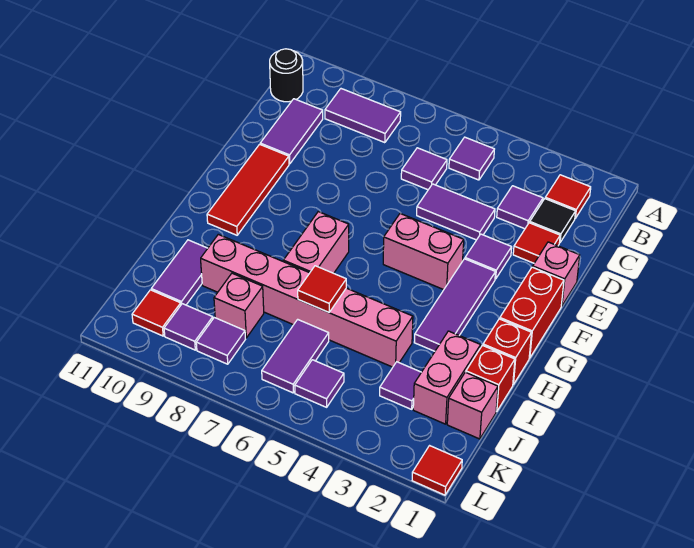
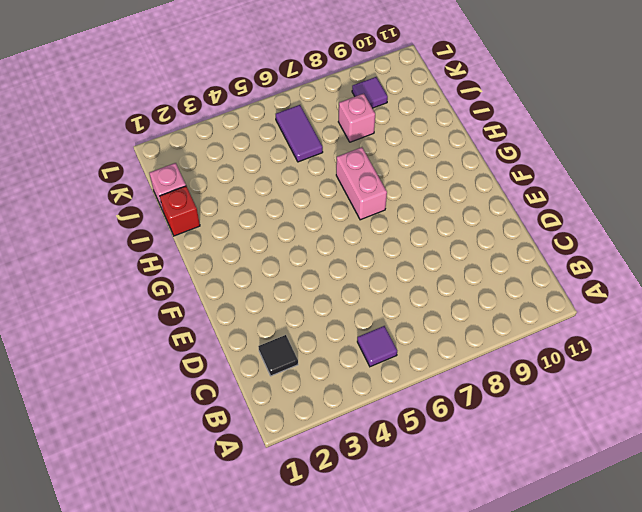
none -> red tile B2 level 1
none -> purple tile B8:B9 level 1
none -> black round brick B11 level 1
none -> purple tile C3 level 1

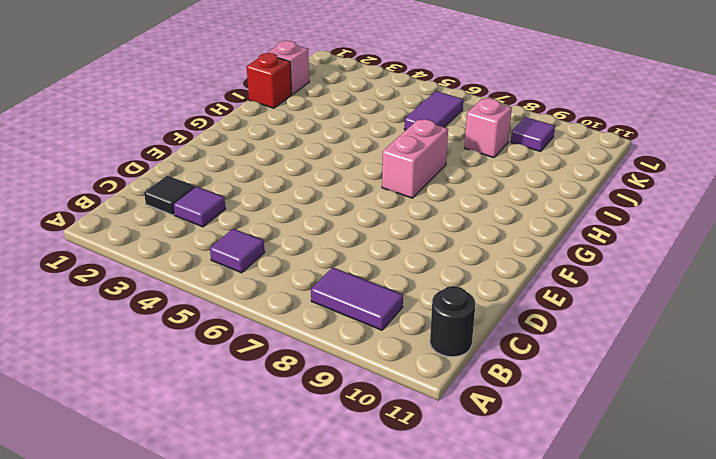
none -> red tile B2 level 1
none -> purple tile C6 level 1
none -> purple tile C10:D10 level 1
none -> red tile D2 level 1

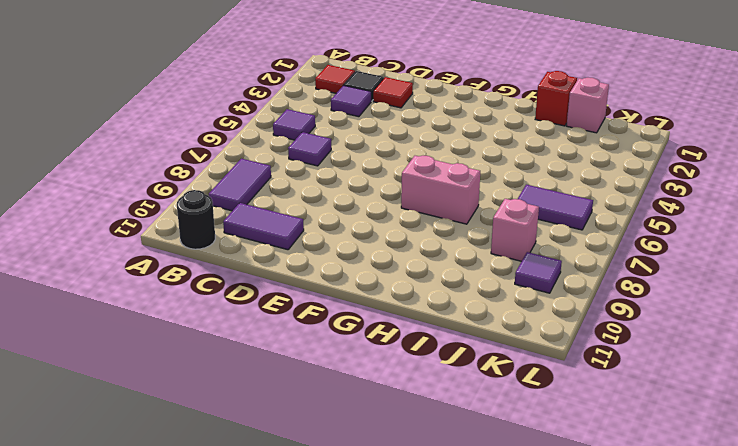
none -> purple tile D4:D5 level 1
none -> pink brick E1 level 1
none -> purple tile E3 level 1
none -> red tile E10:G10 level 1

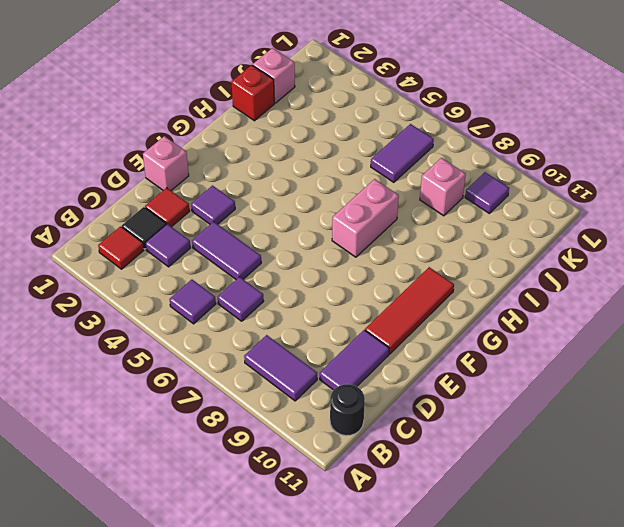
none -> red brick F1:G1 level 1
none -> purple tile F3:H3 level 1
none -> pink brick F4:F5 level 1
none -> red brick H1 level 1

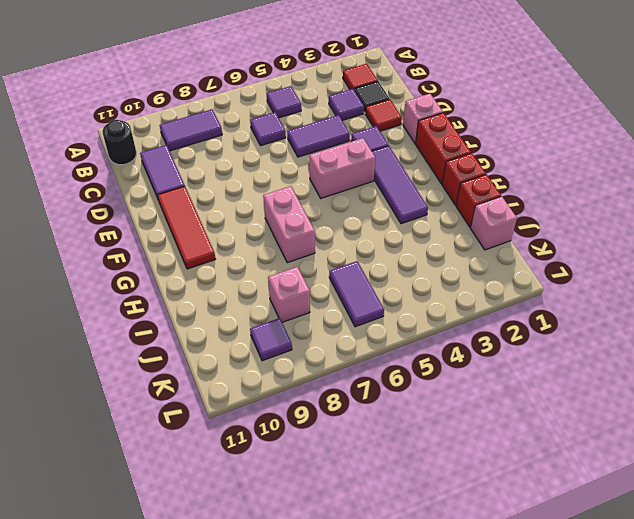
none -> pink brick I2:J2 level 1
none -> pink brick I4:I9 level 1
none -> purple tile I10:J10 level 1
none -> purple tile J3 level 1

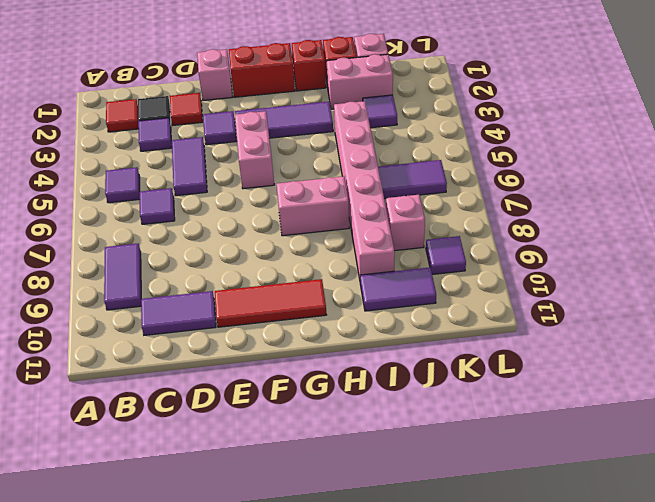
none -> black round brick B11 level 1
none -> purple tile K5 level 1
none -> purple tile K8 level 1
none -> red tile K10 level 1

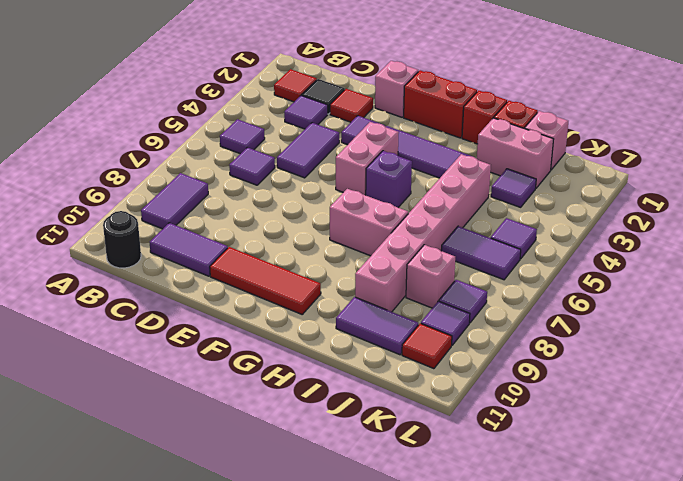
purple brick G5 level 1 -> none
none -> red tile L1 level 1
none -> red tile I6 level 2

